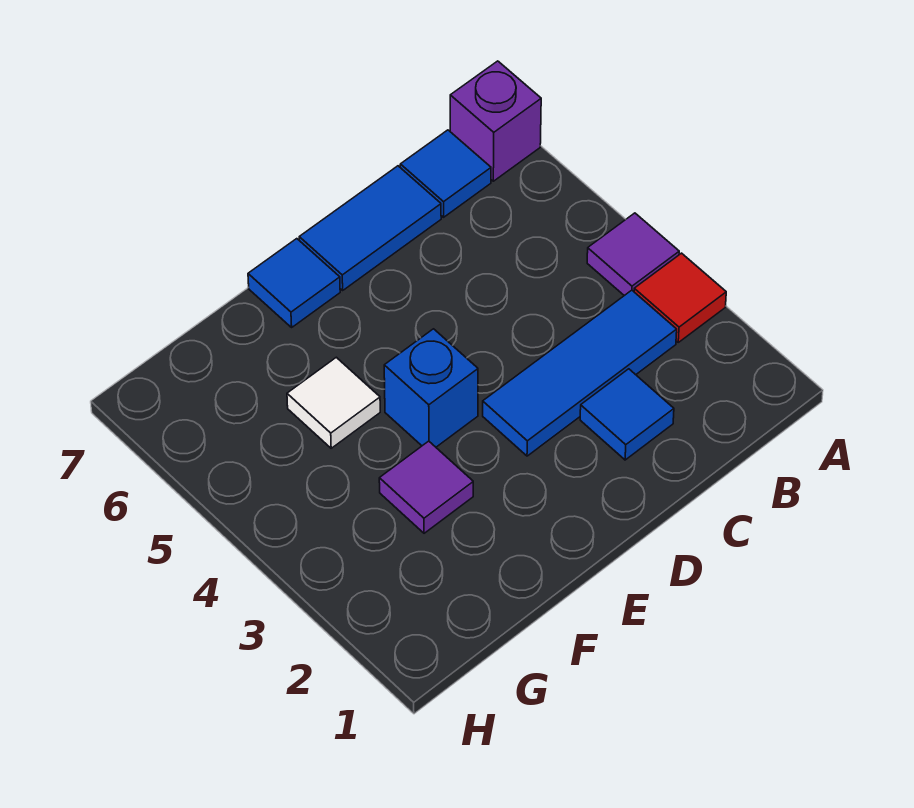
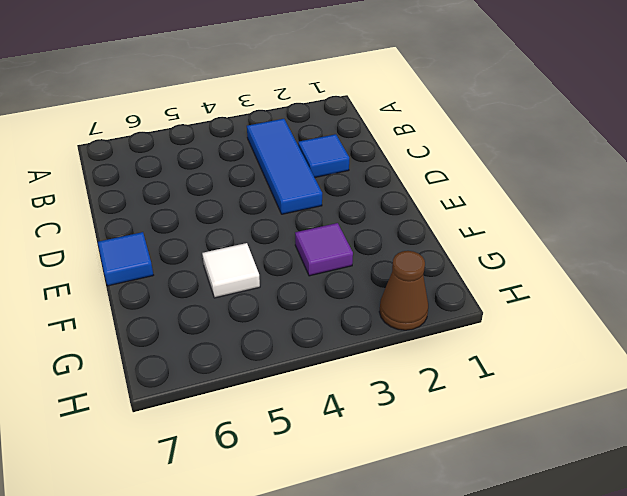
brown cone H2 level 1 -> none
none -> red tile A3 level 1
none -> purple tile A4 level 1

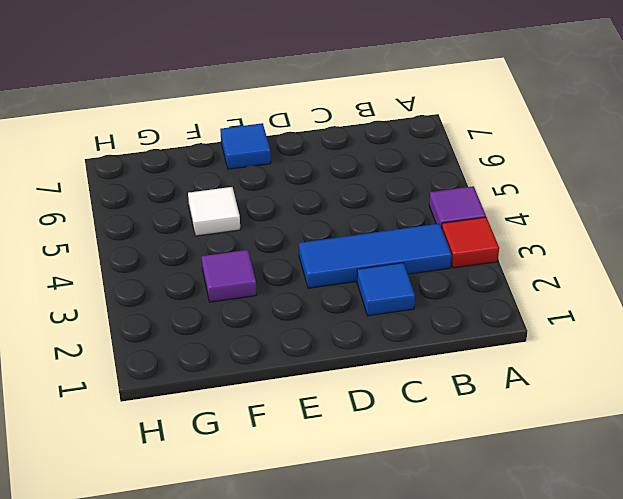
none -> purple brick A7 level 1
none -> blue tile B7 level 1

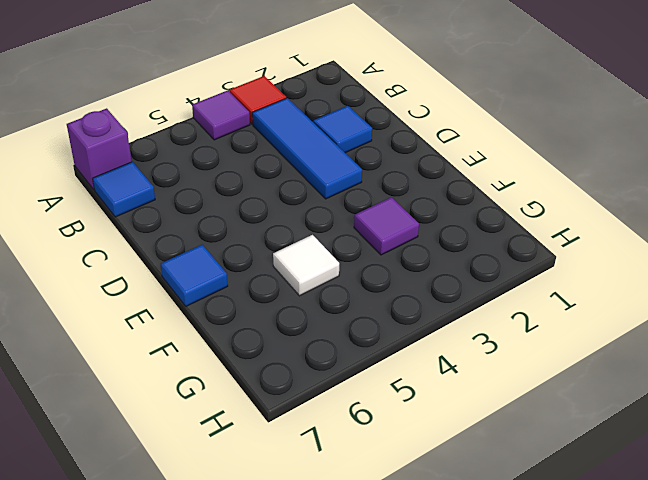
none -> blue tile C7:D7 level 1
none -> blue brick E4 level 1

